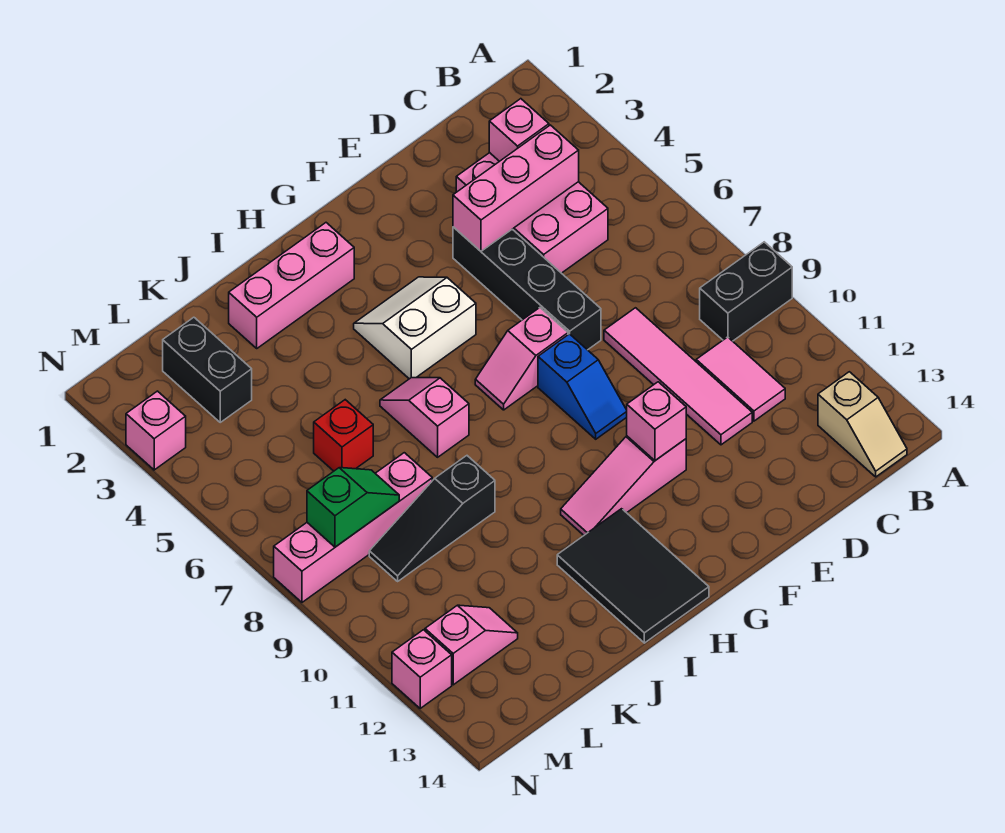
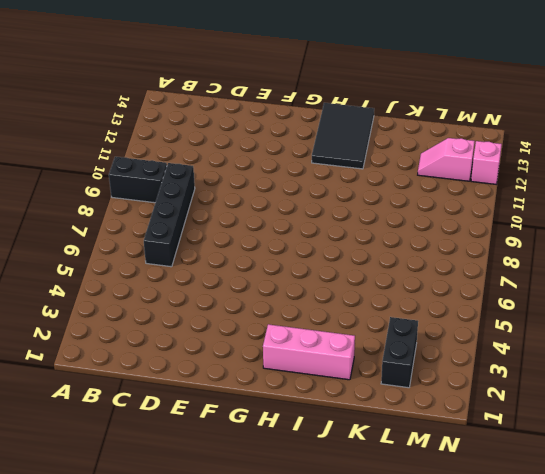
black brick C6:C9 level 1 -> black brick E4:E7 level 1
none -> tan slope B13:B14 level 1 top 13
none -> pink brick C3:D5 level 1
none -> pink tile C10:C11 level 1

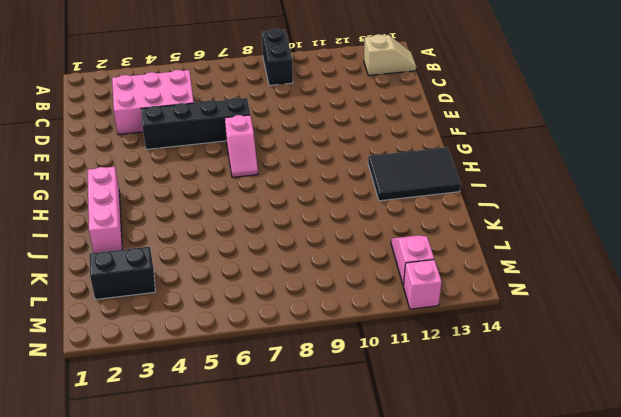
none -> pink tile C10:C11 level 1
none -> pink tile D8:D11 level 1
none -> blue slope F8:F9 level 1 top 8

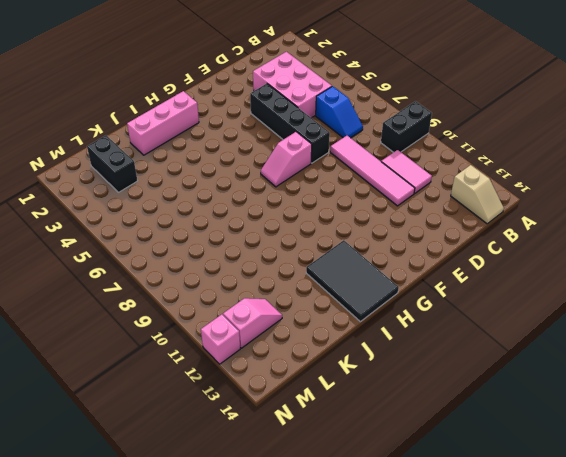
blue slope C6:C7 level 1 top 6 -> blue slope F8:F9 level 1 top 8
none -> pink slope F11:H11 level 1 top F
none -> white slope G4:H5 level 1 top 5
none -> pink slope I6:I7 level 1 top 7

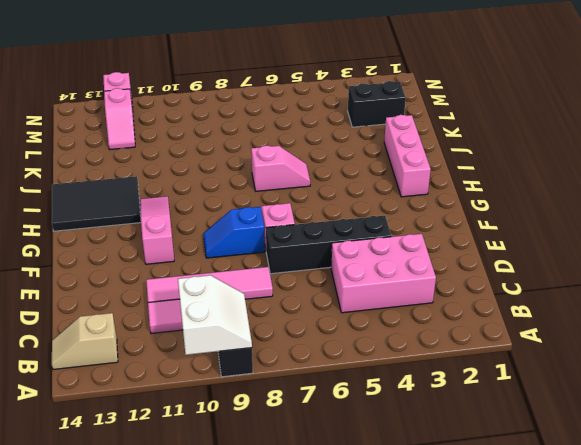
white slope A9:B10 level 2 top 10 -> white slope G4:H5 level 1 top 5
none -> black slope J9:L9 level 1 top J
none -> red brick K6 level 1
none -> pink brick K8:N8 level 1

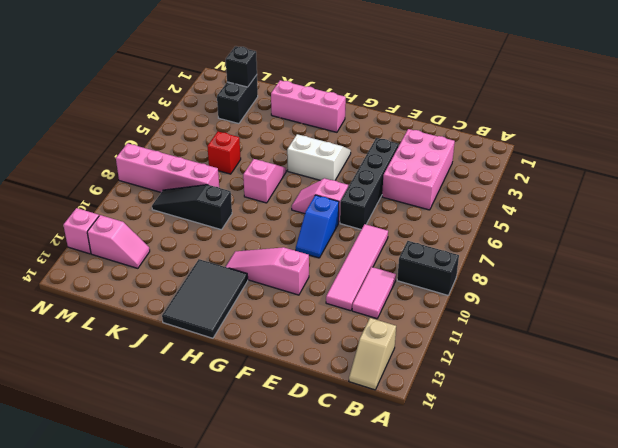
black brick L2 level 2 -> none
none -> pink brick N3 level 1
none -> pink brick C3 level 2
none -> pink brick C4:E4 level 2

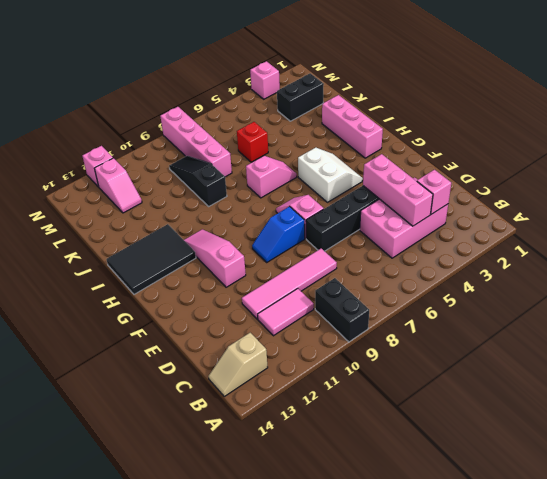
none -> pink brick F11 level 2
none -> green slope L8:M8 level 2 top M

